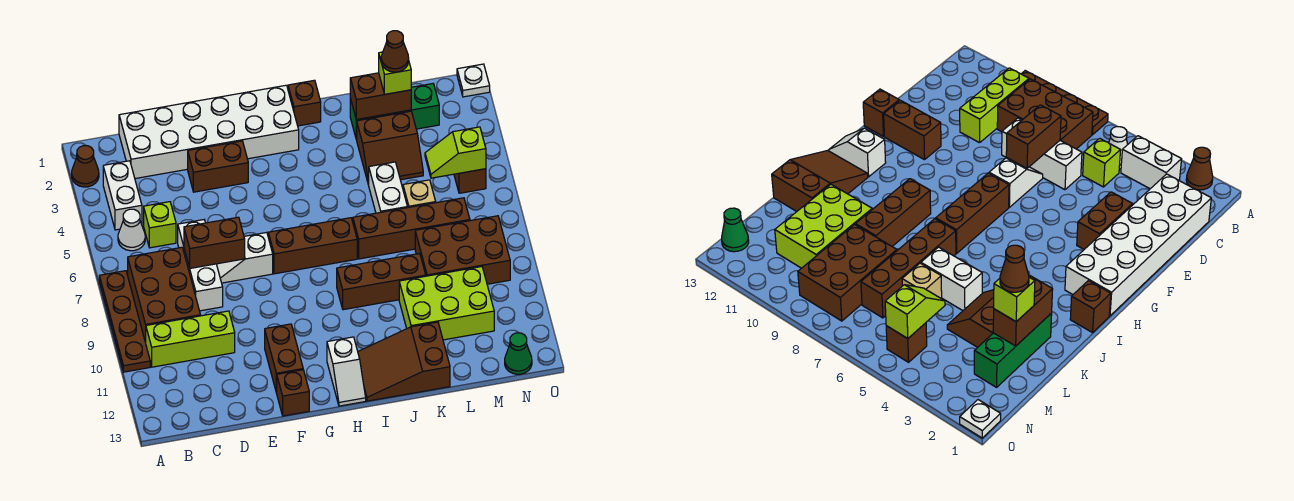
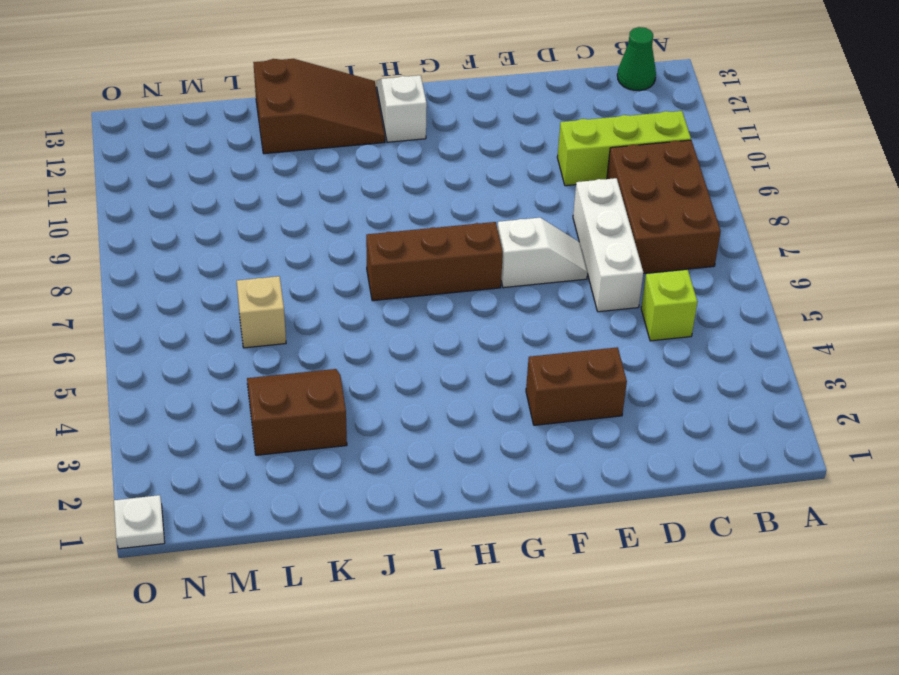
green cone B13 level 1 -> green cone N13 level 1
none -> brown cone A2 level 1
none -> brown plate A7:A10 level 1
none -> white brick B3:B4 level 1
none -> white cone B5 level 1

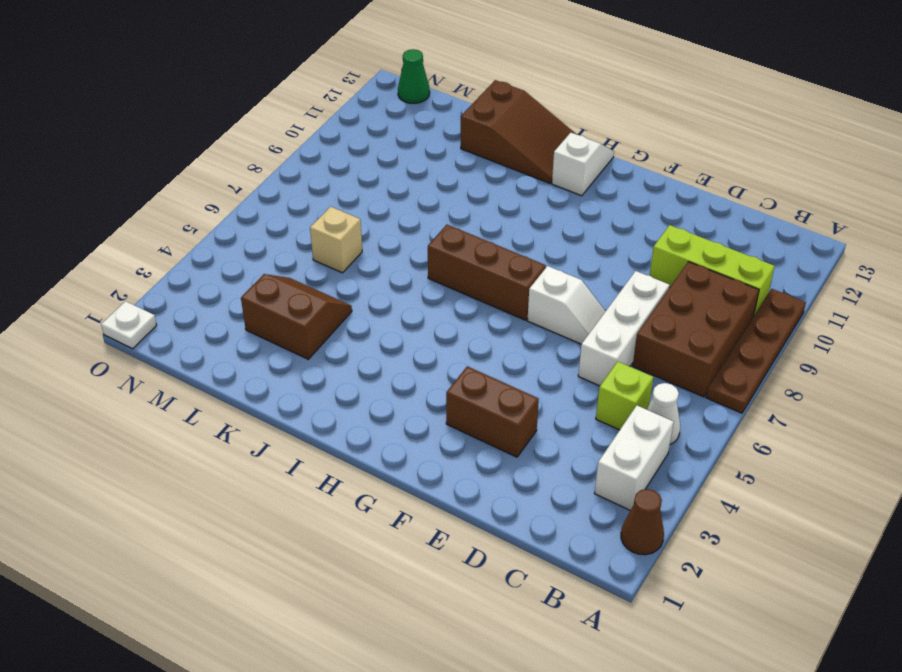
none -> white brick C1:H2 level 1
none -> brown brick F11:F12 level 1
none -> brown brick F13 level 1
none -> brown brick I1 level 1

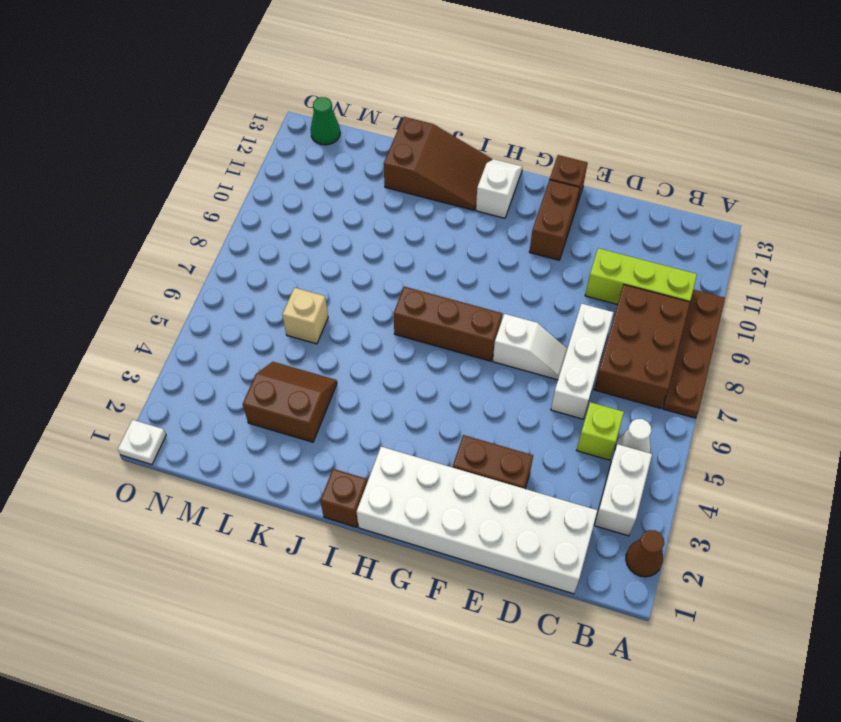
none -> brown brick I9:K9 level 1
none -> brown brick J7:M7 level 1
none -> green brick K2:M2 level 1
none -> white brick K5:K6 level 1

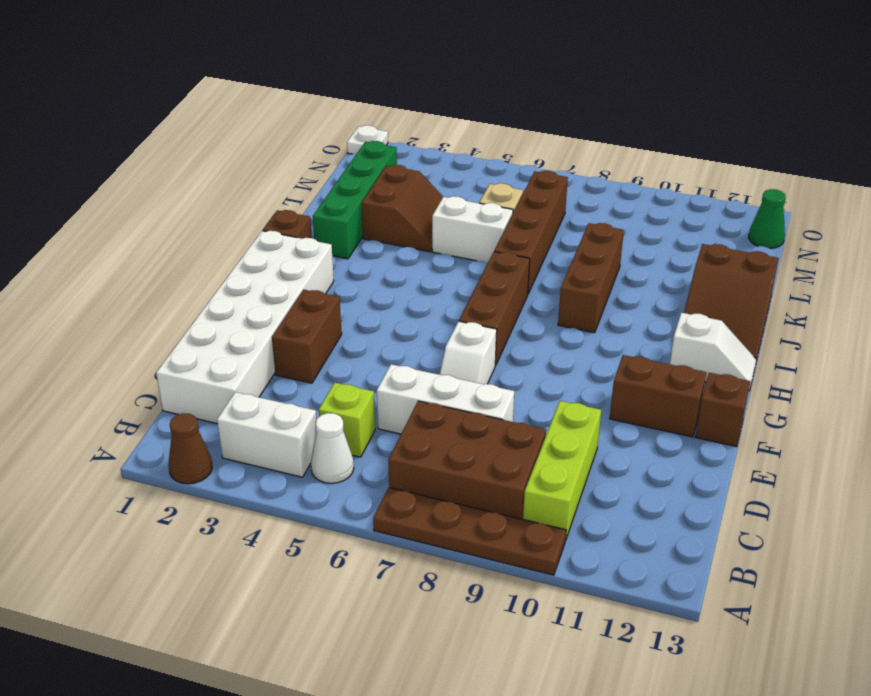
green brick J2:M2 level 1 -> green brick K2:M2 level 1
none -> lime brick K10:M11 level 1
none -> brown brick L8:N9 level 1
none -> brown brick N5 level 1
none -> brown brick D7:E7 level 2

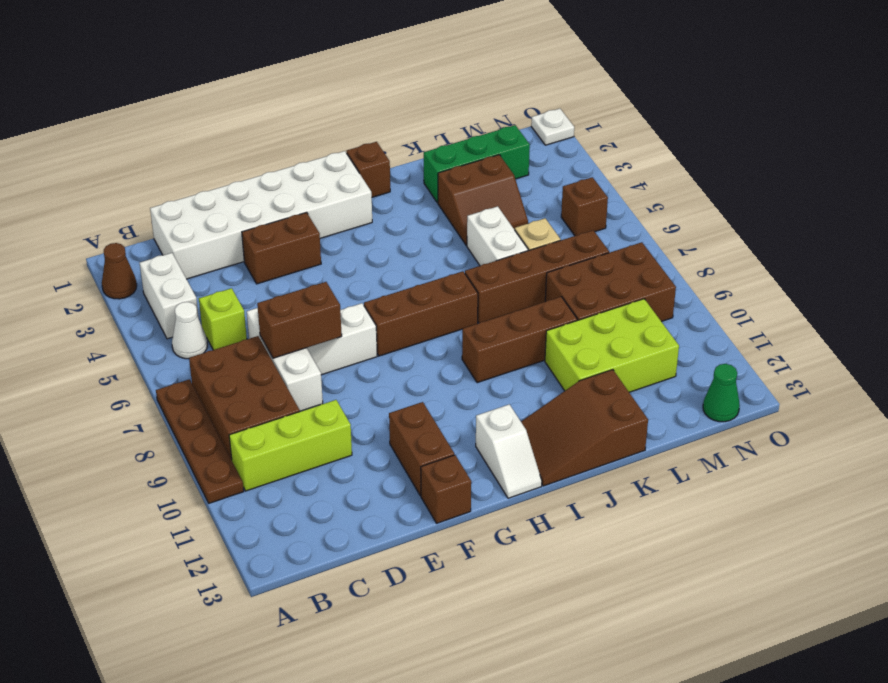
none -> brown brick K2:L2 level 2
none -> lime slope M5:N5 level 2 top N
none -> lime brick L2 level 3
none -> brown cone L2 level 4

